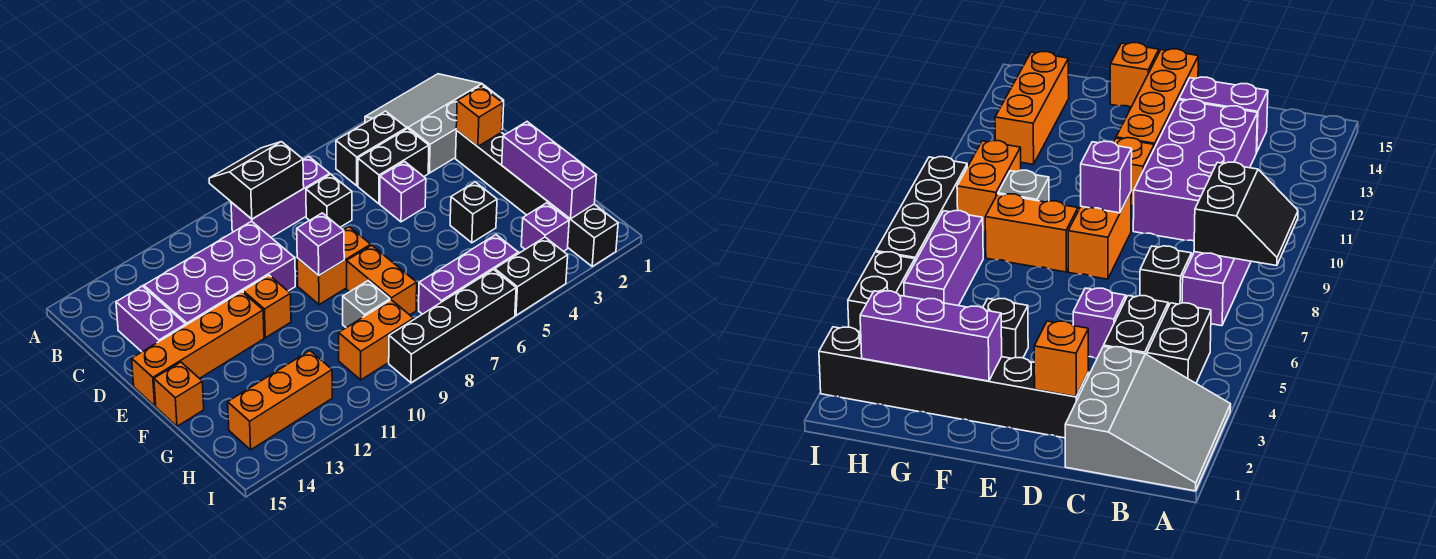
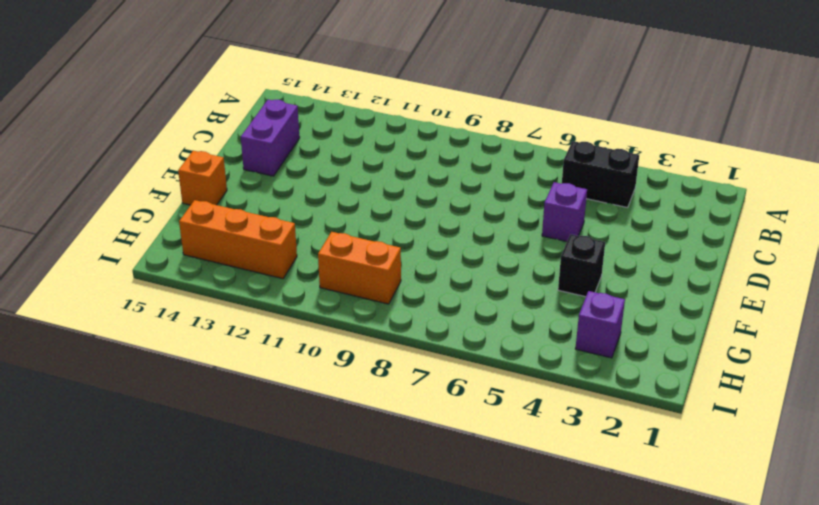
none -> grey slope A1:C3 level 1 top C
none -> purple brick B7:B9 level 1
none -> black brick C4:C5 level 1

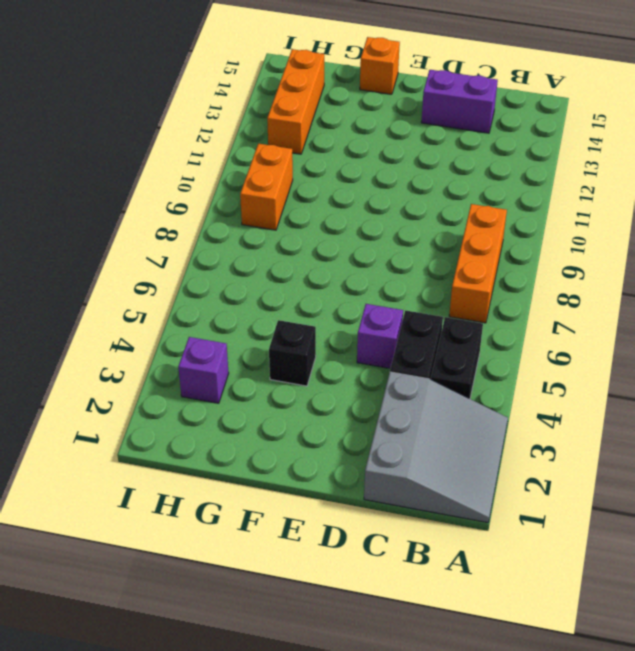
orange brick B7:B9 level 1 -> purple brick B7:B9 level 1
none -> black brick C7 level 1
none -> purple brick C10:D13 level 1
none -> black brick D2:I2 level 1

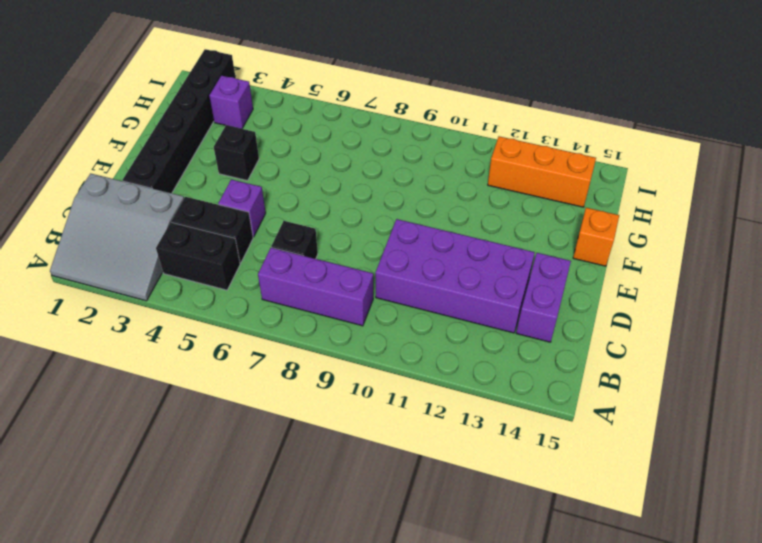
none -> orange brick E8:E9 level 1
none -> orange brick E11 level 1
none -> orange brick E12:E15 level 1

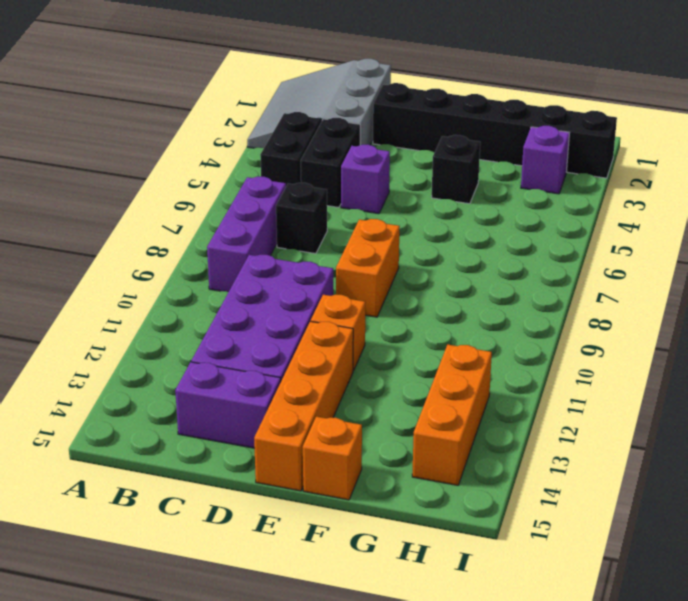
none -> orange brick F8:G8 level 1
none -> grey brick G9 level 1
none -> purple brick H5:H7 level 1

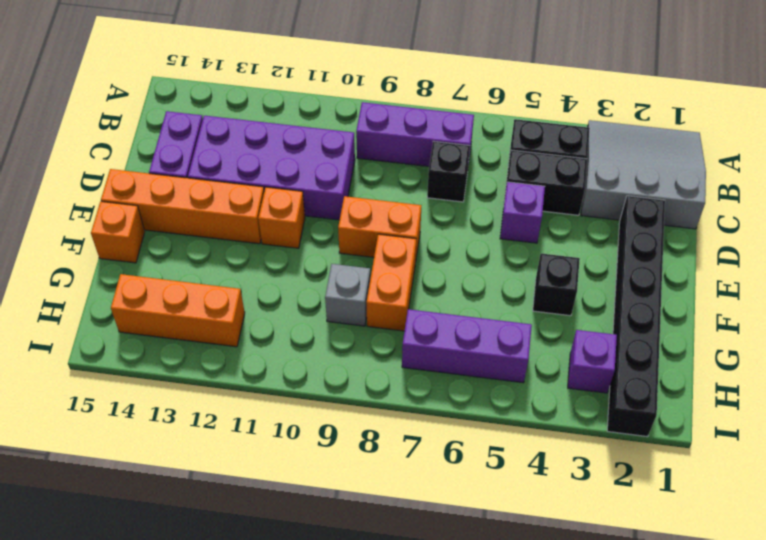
none -> orange brick H9:H10 level 1
none -> black brick I4:I5 level 1
none -> black brick I6:I9 level 1

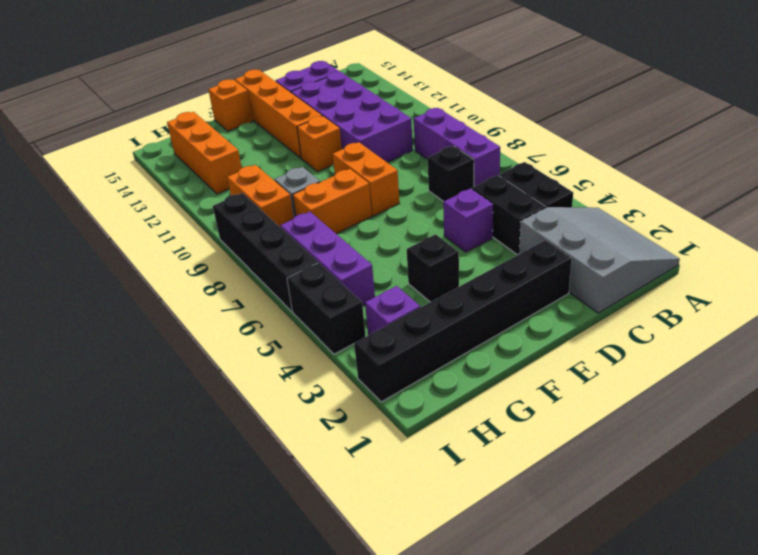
none -> black slope A8:B9 level 2 top B
none -> orange brick D2 level 2
none -> purple brick E9 level 2

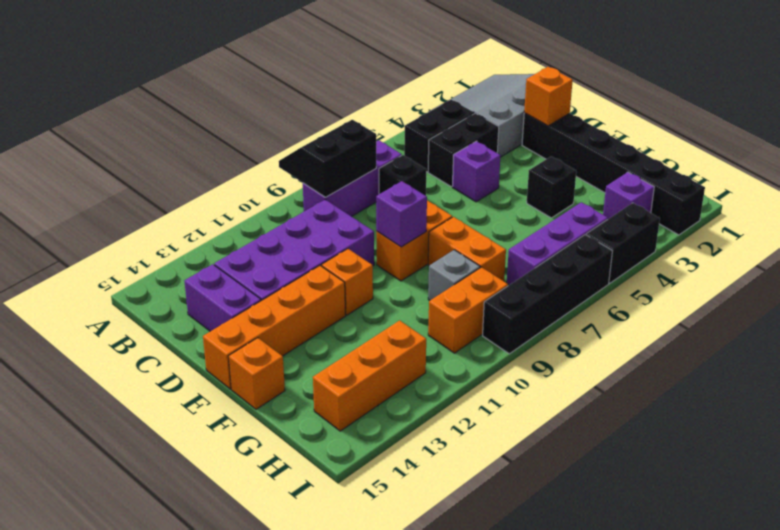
none -> purple brick F2:H2 level 2

